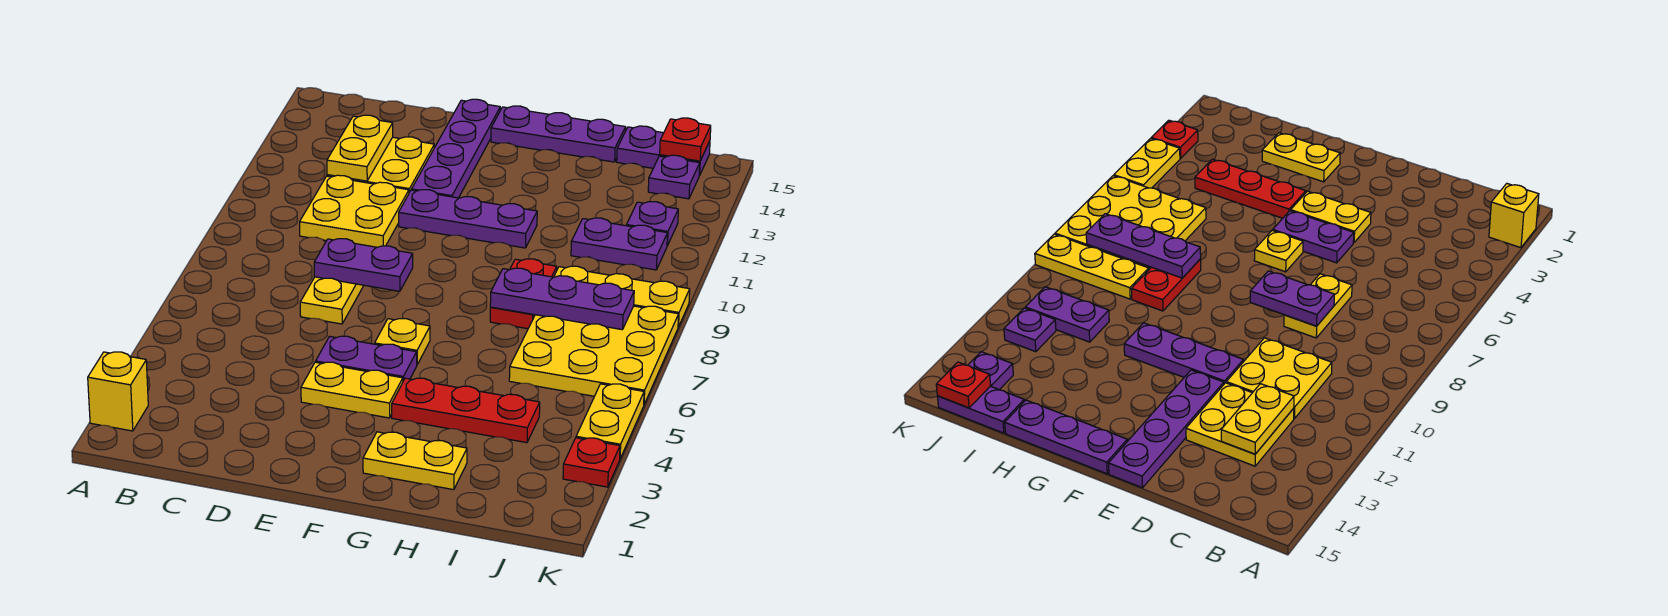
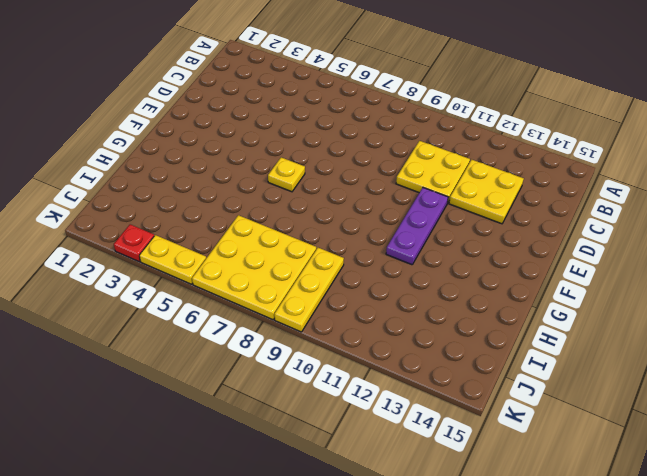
none -> yellow brick A2 level 1
none -> yellow plate D7:D8 level 1
none -> yellow plate E4:F4 level 1

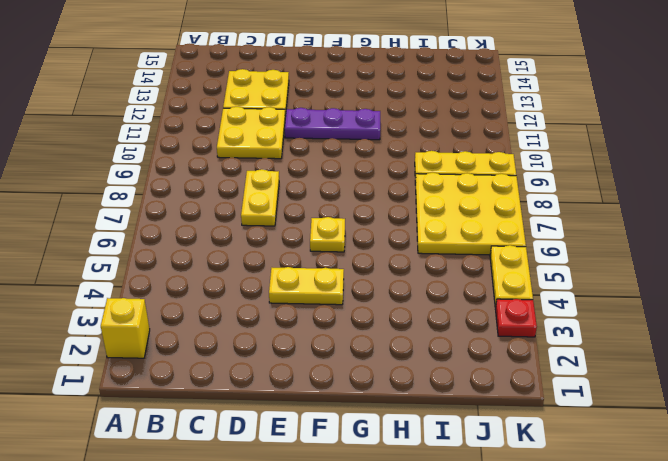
none -> purple plate E5:F5 level 1
none -> purple plate E12:E15 level 1
none -> purple plate F15:H15 level 1

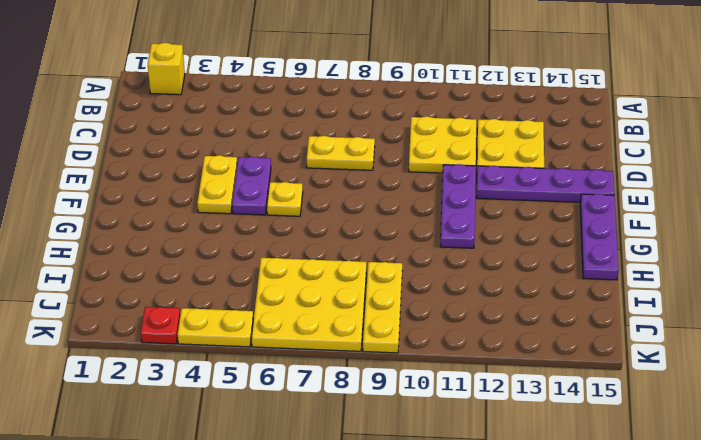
none -> yellow plate G2:H2 level 1
none -> red plate G4:I4 level 1
none -> red plate H8:H9 level 1

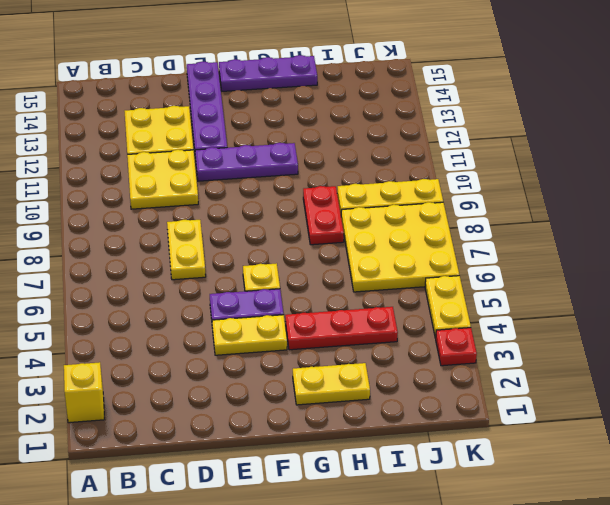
none -> purple plate I11:J11 level 1
none -> purple plate I15:J15 level 1
none -> purple plate J12 level 1

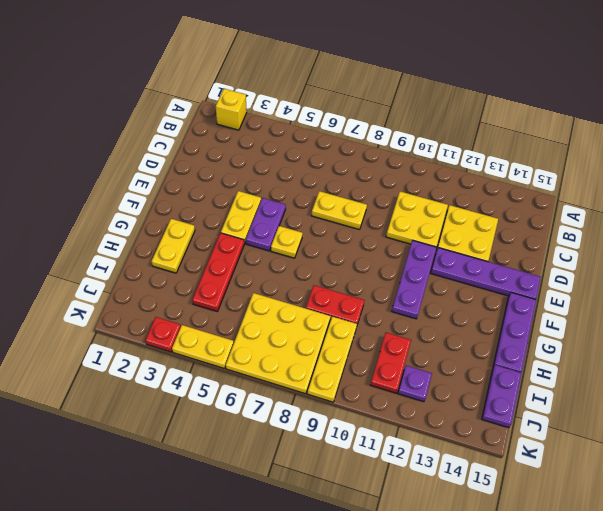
red plate I11:J11 level 1 -> purple plate I11:J11 level 1
none -> purple plate J14 level 1
none -> yellow plate C12:C13 level 2
none -> purple plate D8:E8 level 2

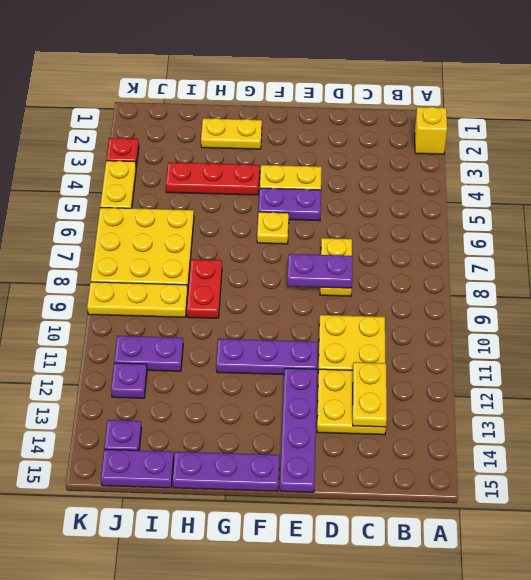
none -> purple plate H8:J8 level 2
none -> red plate J15 level 2

